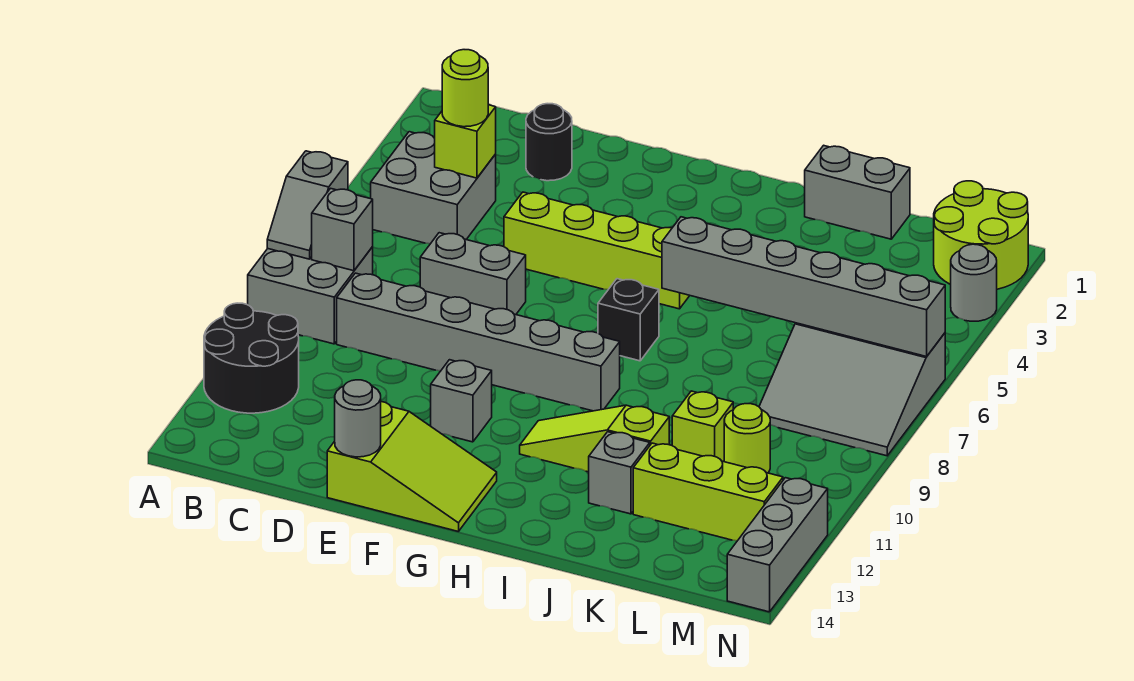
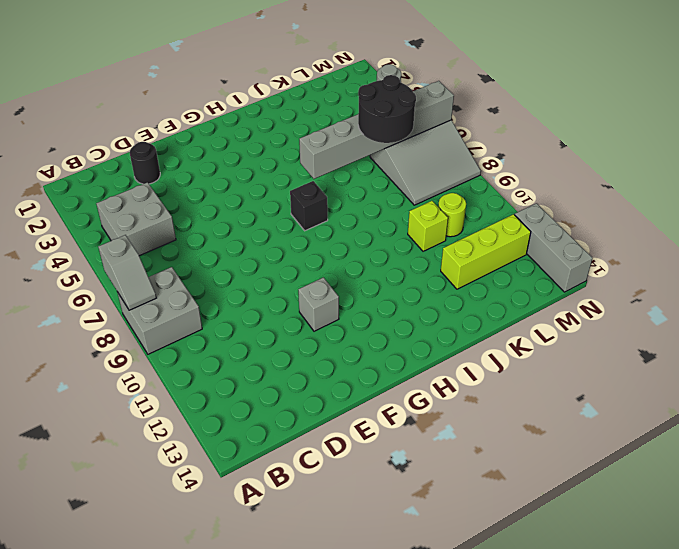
black round brick K6:L7 level 3 -> black round brick A11:B12 level 1
none -> grey brick C9:H9 level 1
none -> grey brick D7:E7 level 1
none -> lime brick E5:H5 level 1

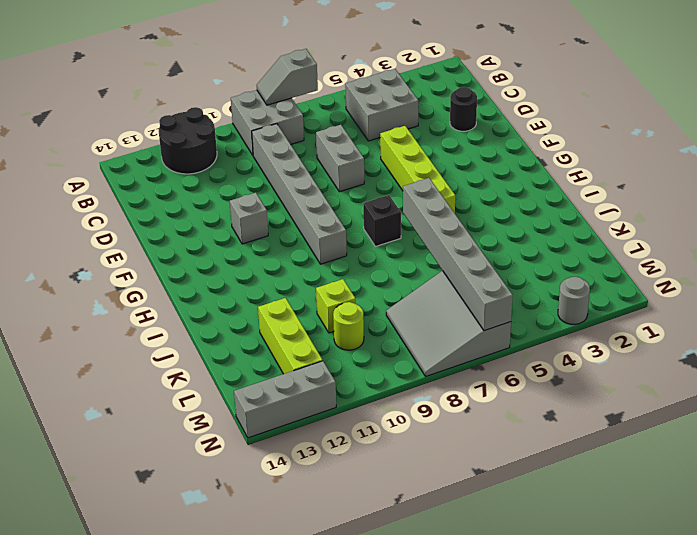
none -> lime slope E13:G14 level 1 top E
none -> lime slope H11:J11 level 1 top J
none -> grey brick J1:K1 level 1

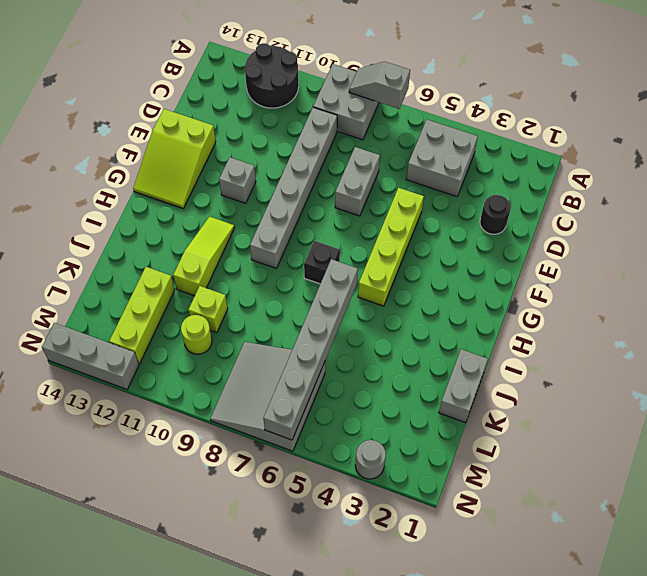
none -> grey brick J12 level 1
none -> lime round brick M1:N2 level 1
none -> grey brick B8 level 2

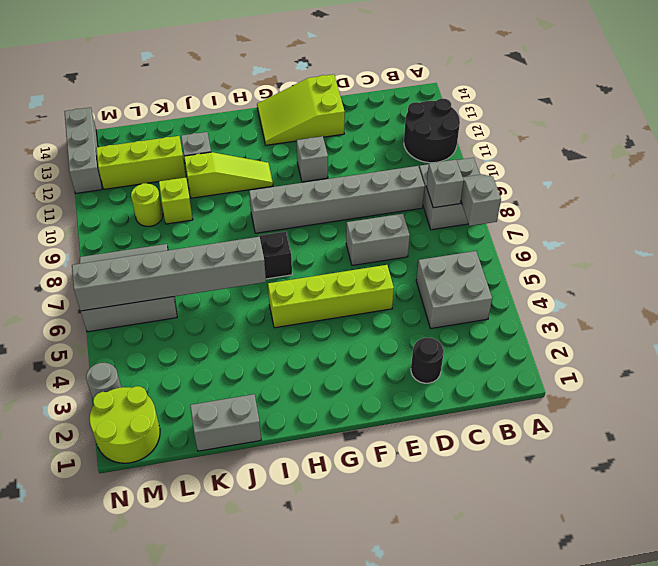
none -> lime brick C4 level 2
none -> grey round brick E14 level 2
none -> lime round brick C4 level 3

